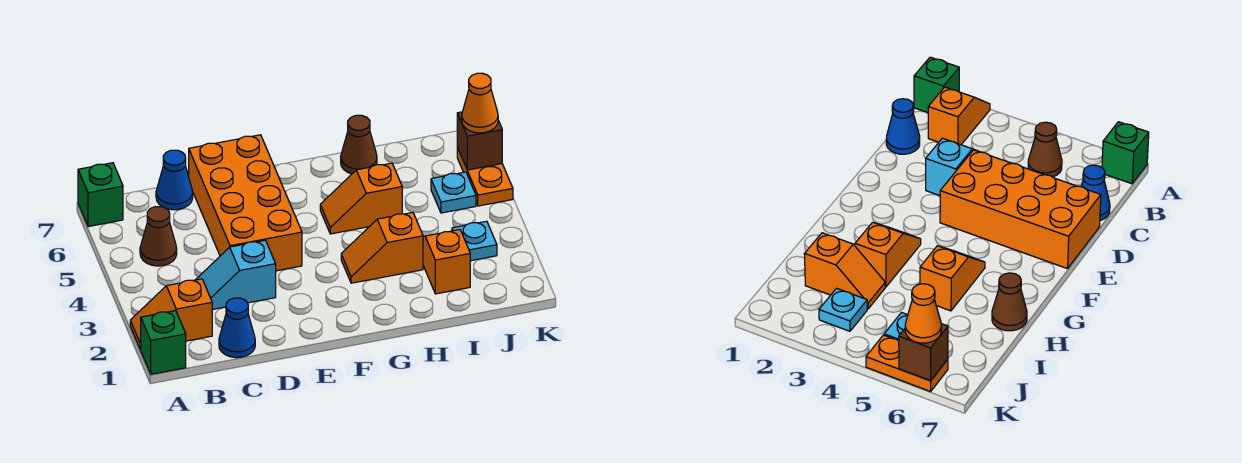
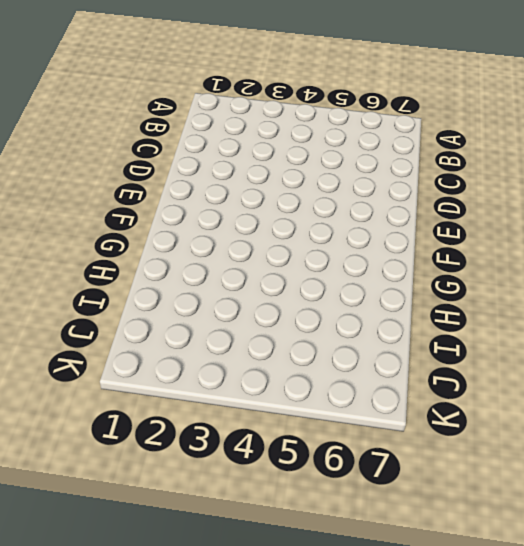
none -> green brick A1 level 1
none -> orange slope A2:B2 level 1 top B
none -> green brick A7 level 1

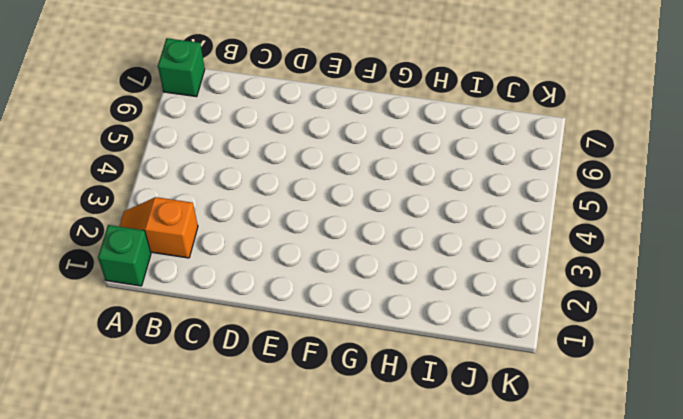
none -> brown cone B5 level 1
none -> blue cone C1 level 1
none -> cyan slope C3:D3 level 1 top D

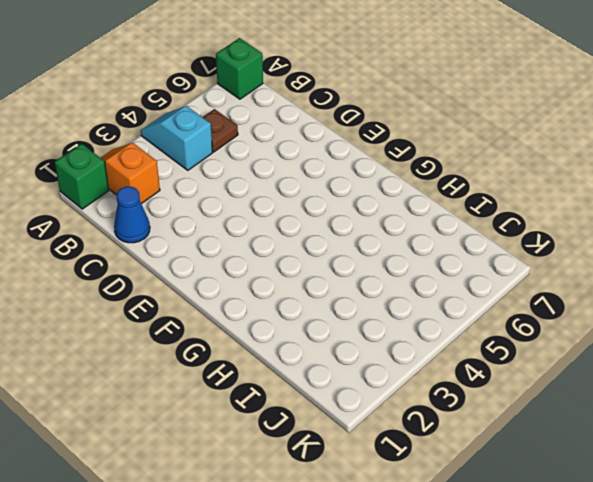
cyan slope A4:B4 level 1 top B -> cyan slope C3:D3 level 1 top D
brown plate B5 level 1 -> brown cone B5 level 1
none -> blue cone C7 level 1
none -> orange brick D4:E7 level 1
none -> orange slope G3:H3 level 1 top H

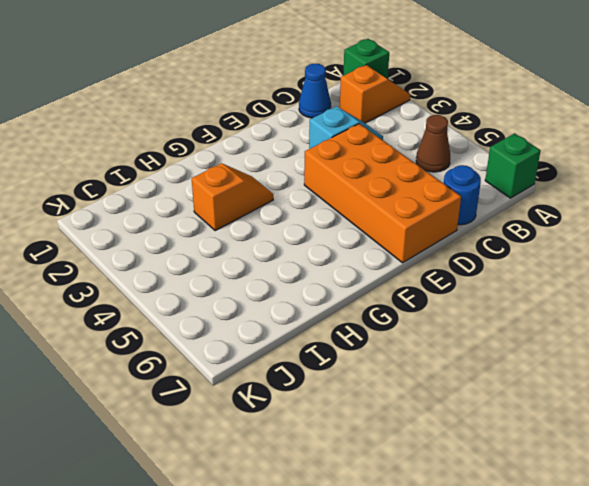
blue round brick C7 level 1 -> blue cone C7 level 1
none -> orange slope G5:H5 level 1 top H
none -> brown cone H7 level 1
none -> orange slope I2:I3 level 1 top 2

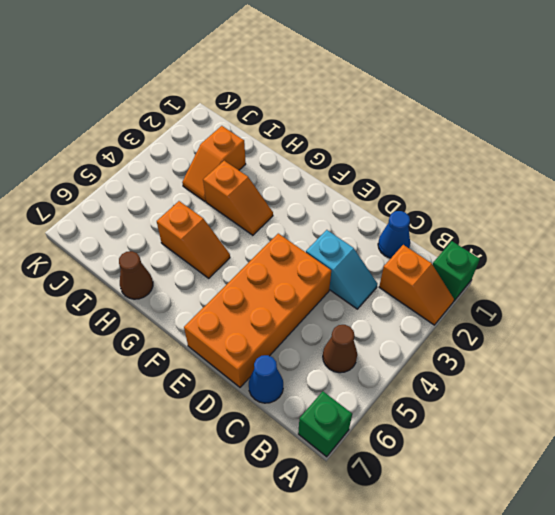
none -> cyan plate J3 level 1
none -> cyan plate J5 level 1
none -> orange plate K5:K6 level 1

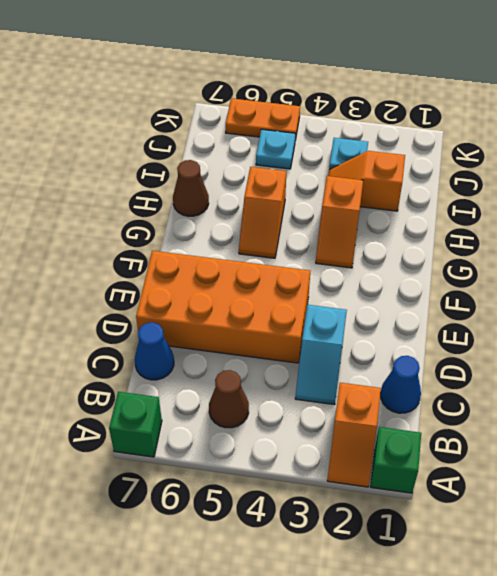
none -> brown brick K6 level 2
none -> orange cone K6 level 3

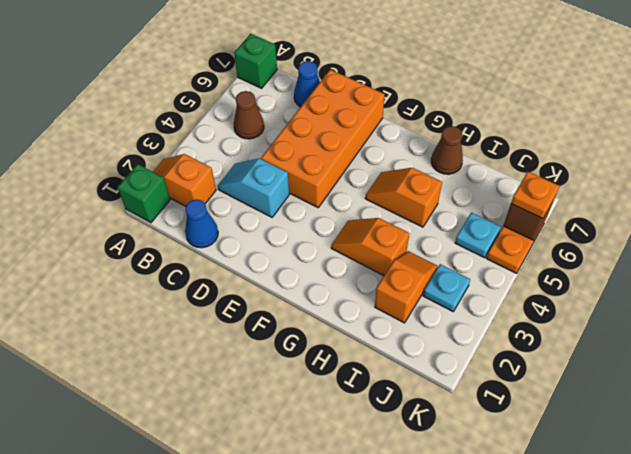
orange plate K6 level 3 -> orange cone K6 level 3

